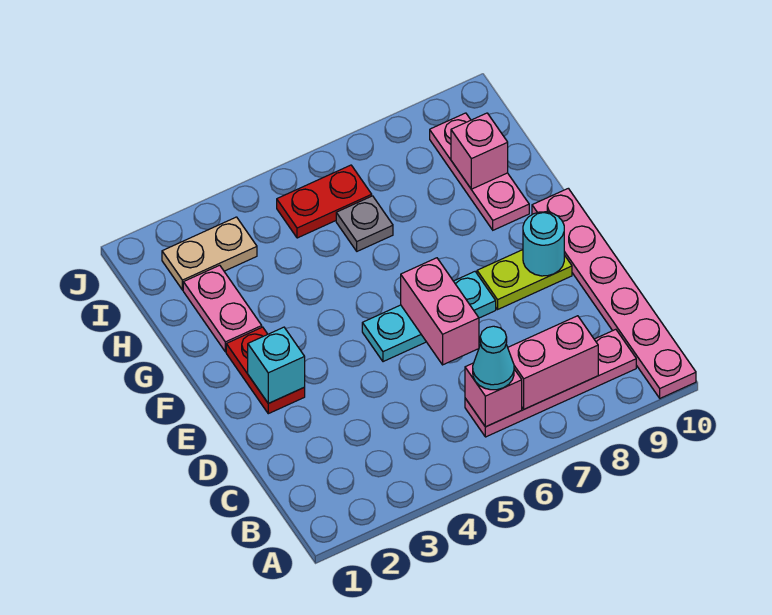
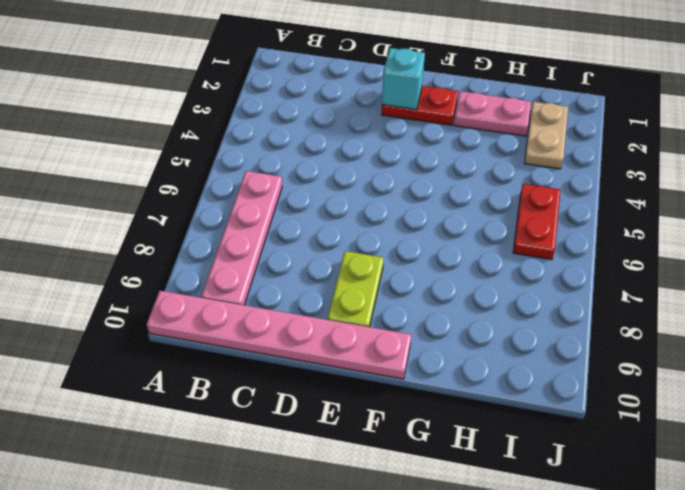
none -> cyan plate E5:E7 level 1
none -> pink plate G9:I9 level 1
none -> grey plate H6 level 1

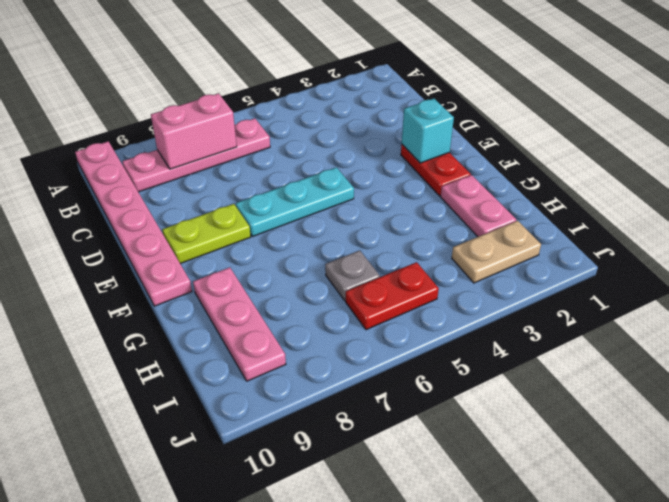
none -> pink brick B6 level 2
none -> pink brick D6:E6 level 2
none -> cyan round brick E9 level 2

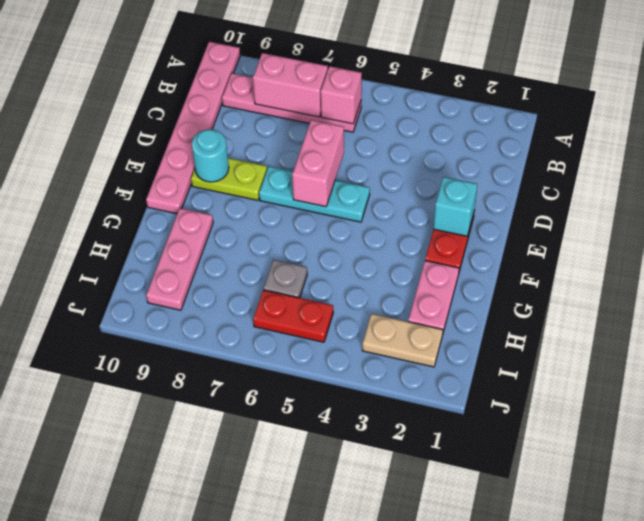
none -> pink brick H9 level 2
none -> cyan cone B6 level 3

